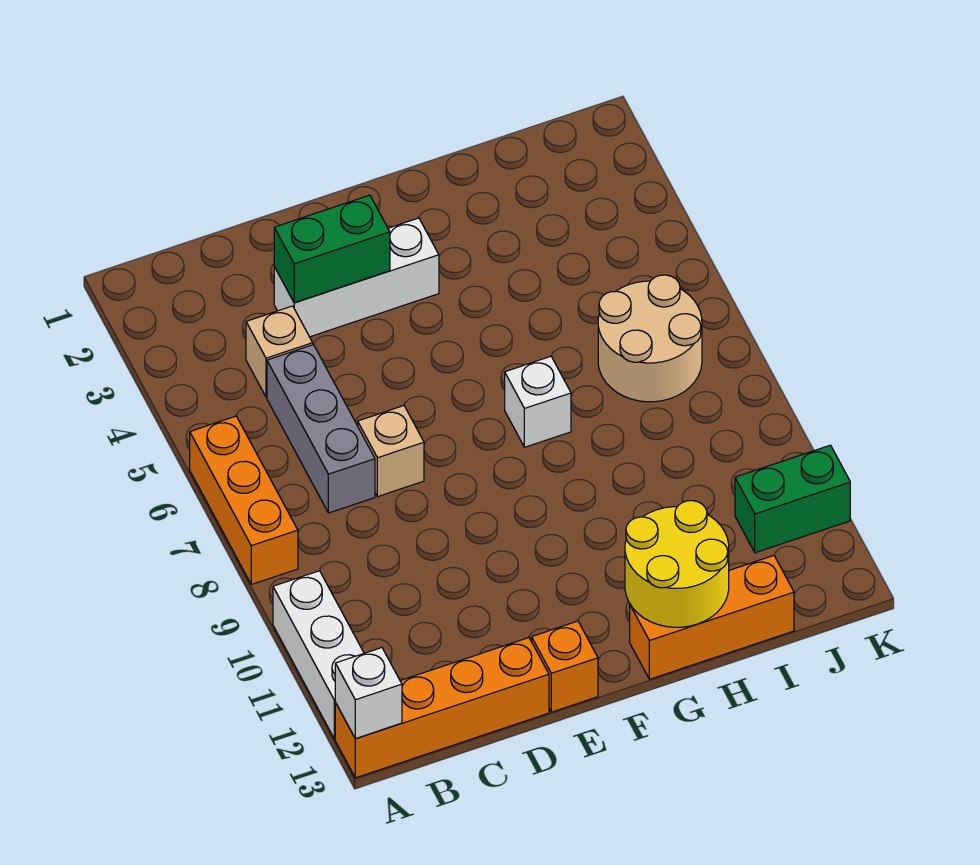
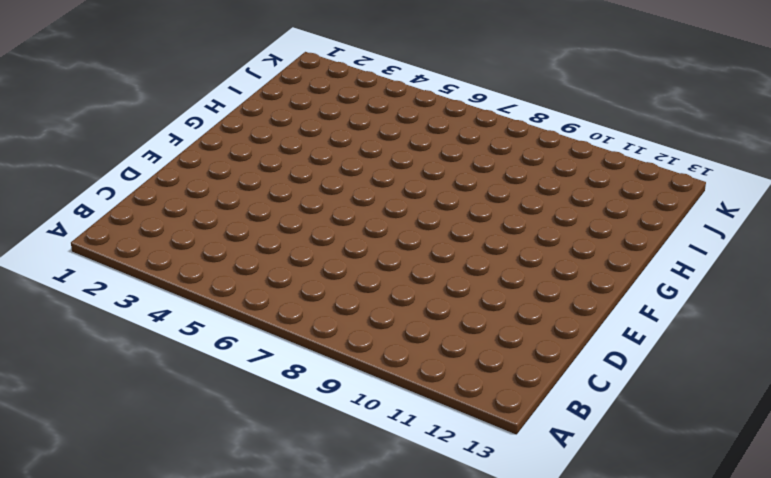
none -> orange brick A6:A8 level 1
none -> white brick A10:A12 level 1
none -> orange brick A13:D13 level 1

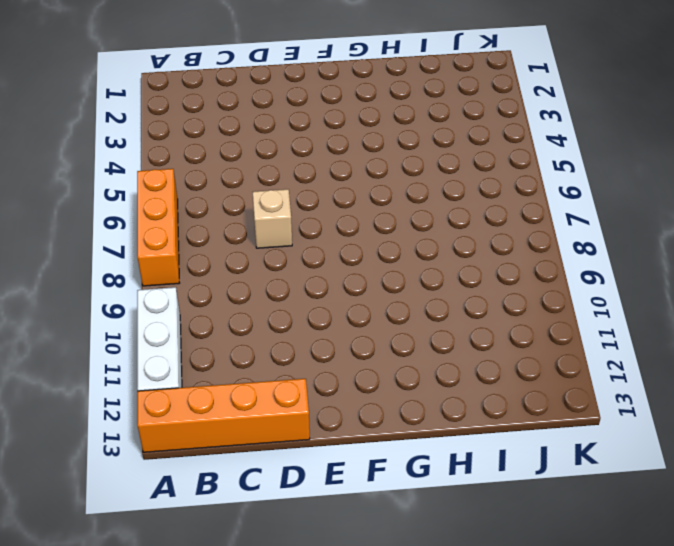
none -> tan brick C4 level 1
none -> grey brick C5:C7 level 1
none -> white brick D3:F3 level 1

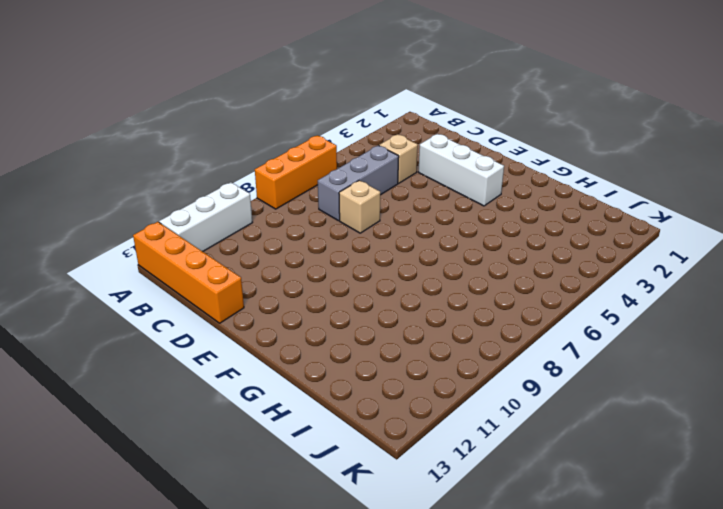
none -> orange brick E13 level 1
none -> white brick G7 level 1
none -> orange brick G13:I13 level 1

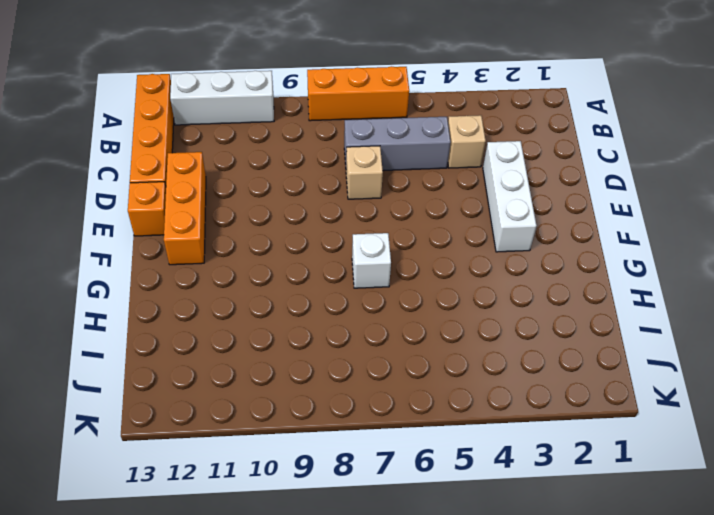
orange brick D12:F12 level 1 -> orange brick G13:I13 level 1
none -> tan round brick I6:J7 level 1
none -> green brick J11:K11 level 1
none -> white brick A13 level 2

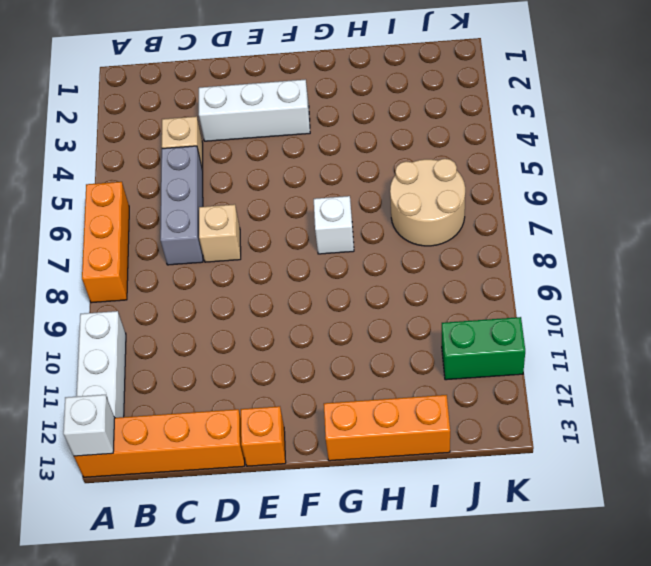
none -> green brick D3:E3 level 2
none -> yellow round brick G12:H13 level 2

